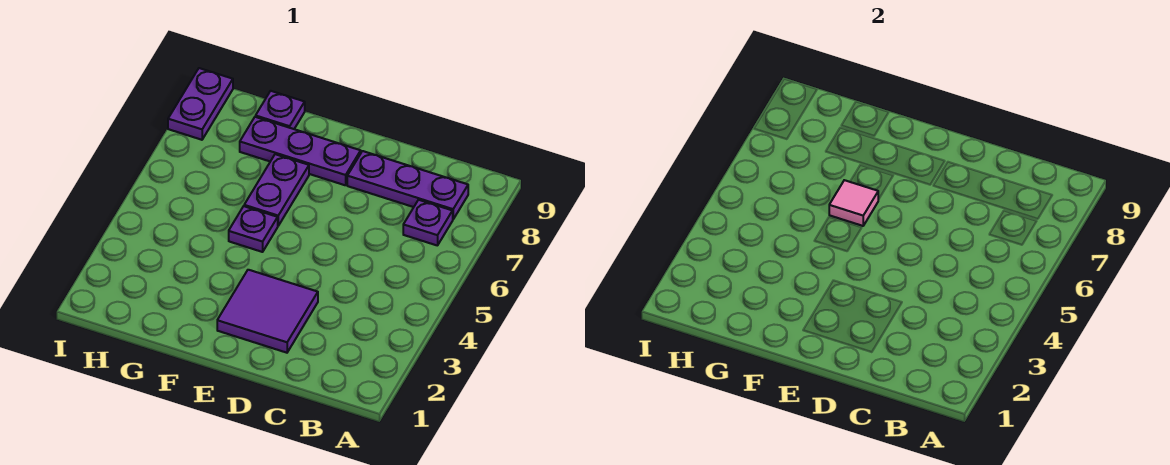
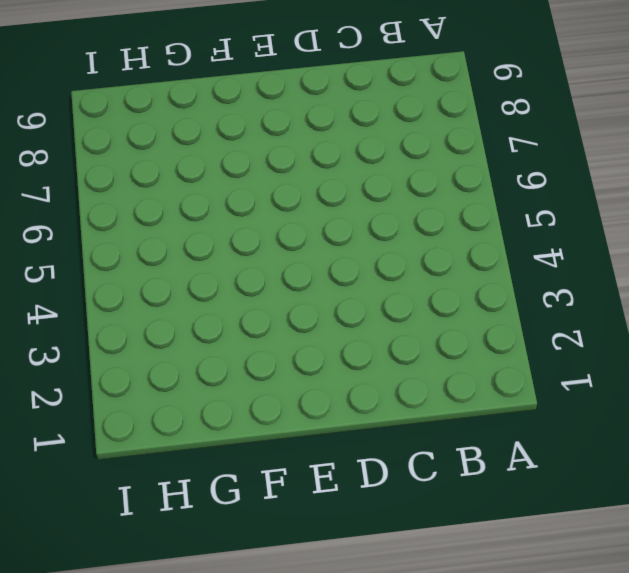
none -> purple plate B7 level 1
none -> purple plate B8:D8 level 1

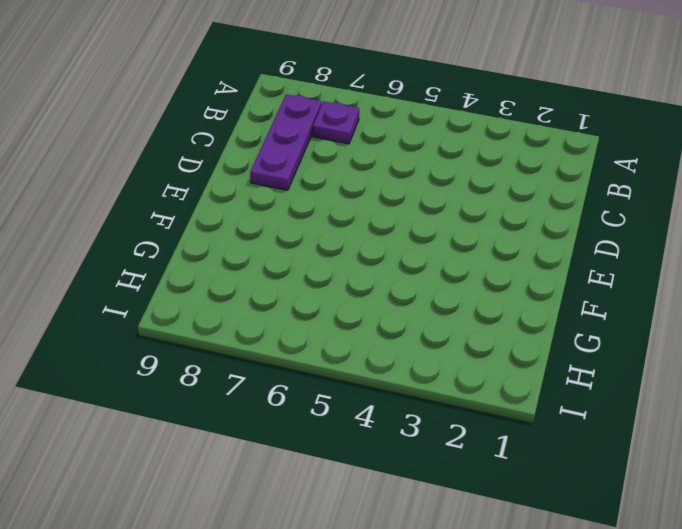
none -> purple tile D2:E3 level 1
none -> purple plate E8:G8 level 1

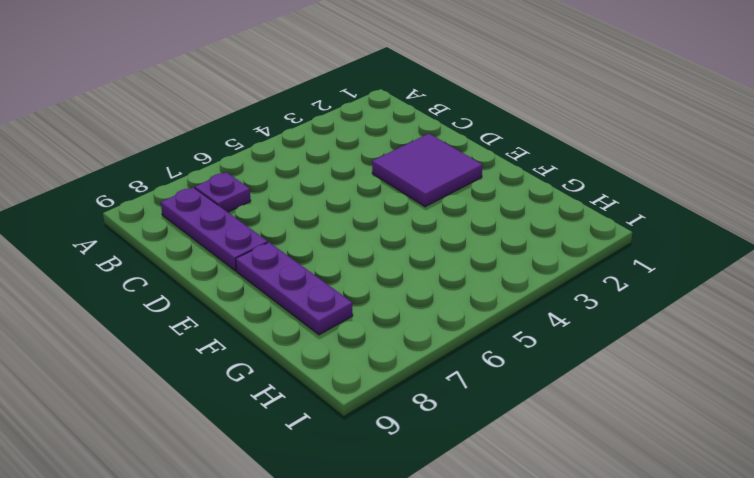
none -> purple plate F5 level 1
none -> purple plate F6:F7 level 1

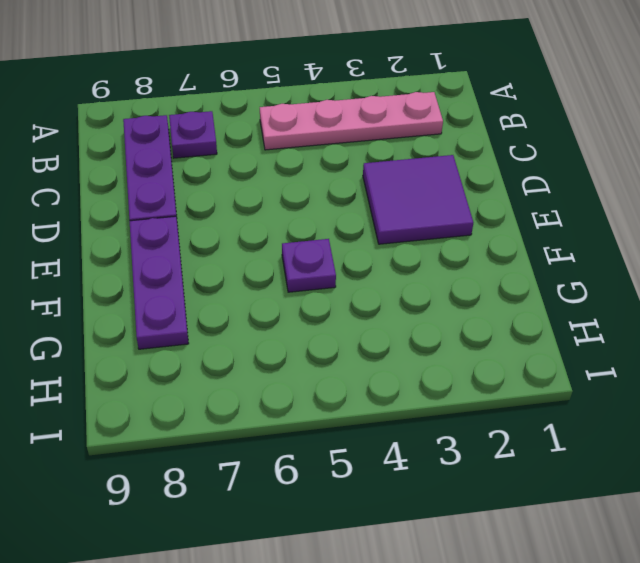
pink plate B2:B5 level 1 -> none
none -> purple plate F6:F7 level 1
none -> purple plate G9 level 1

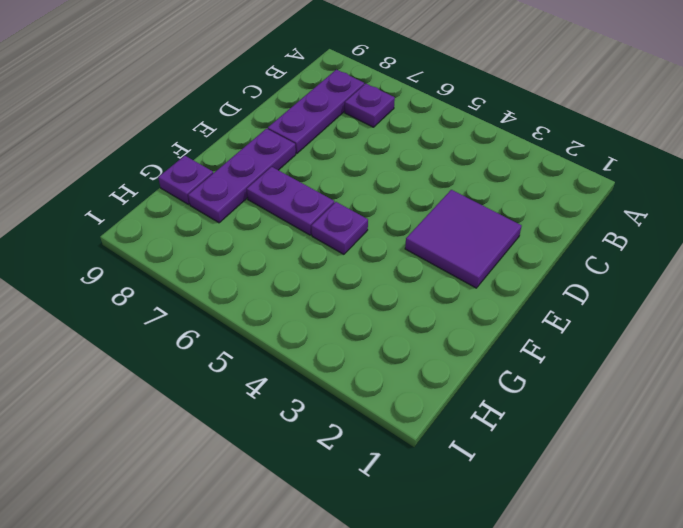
none -> purple plate I8:I9 level 1
none -> pink tile F6 level 2

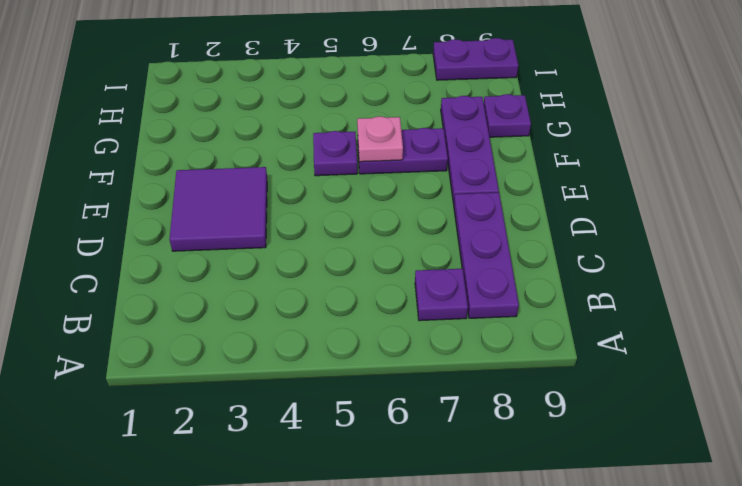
pink plate F6 level 2 -> pink tile F6 level 2

